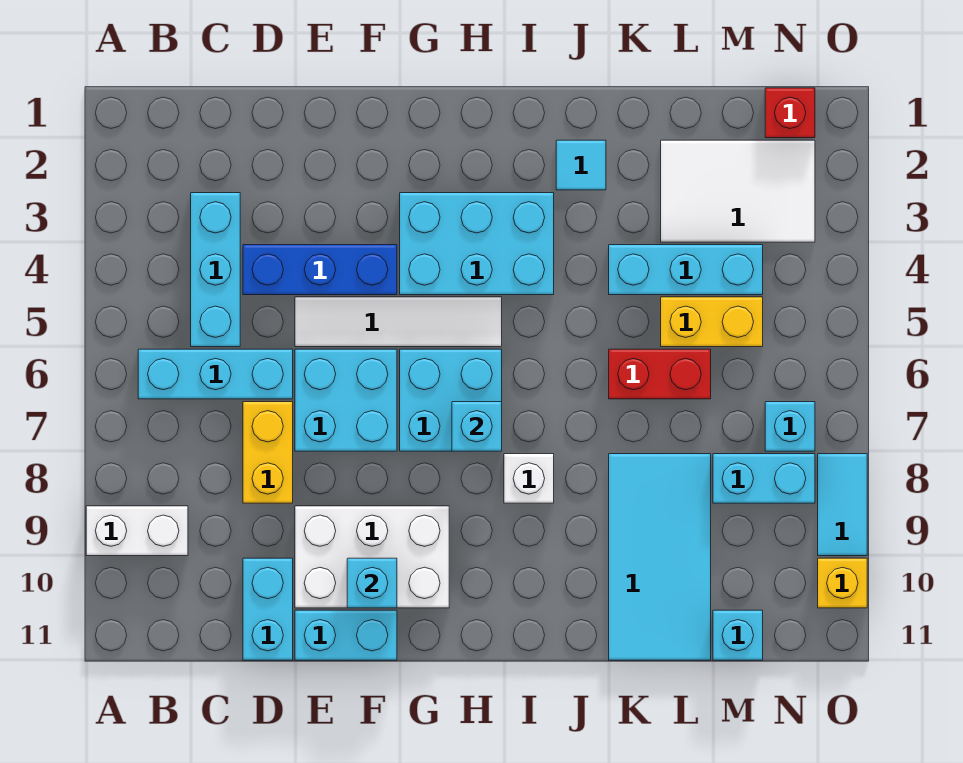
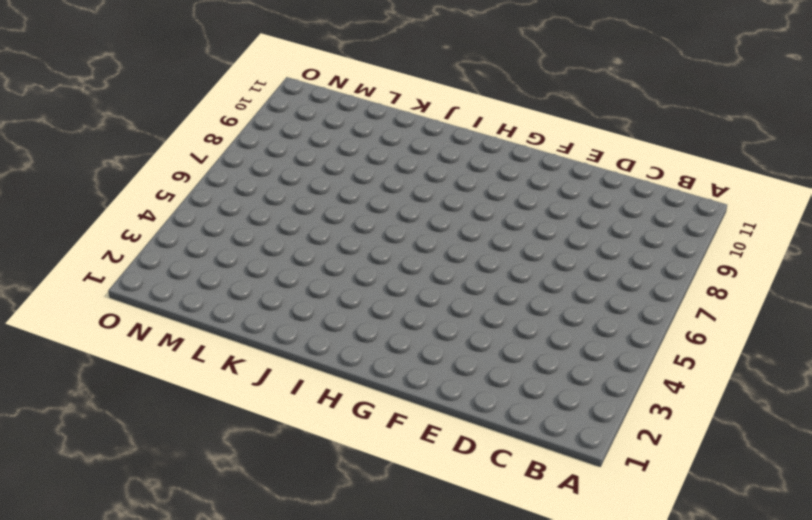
none -> white brick A9:B9 level 1
none -> cyan brick B6:D6 level 1
none -> cyan brick C3:C5 level 1

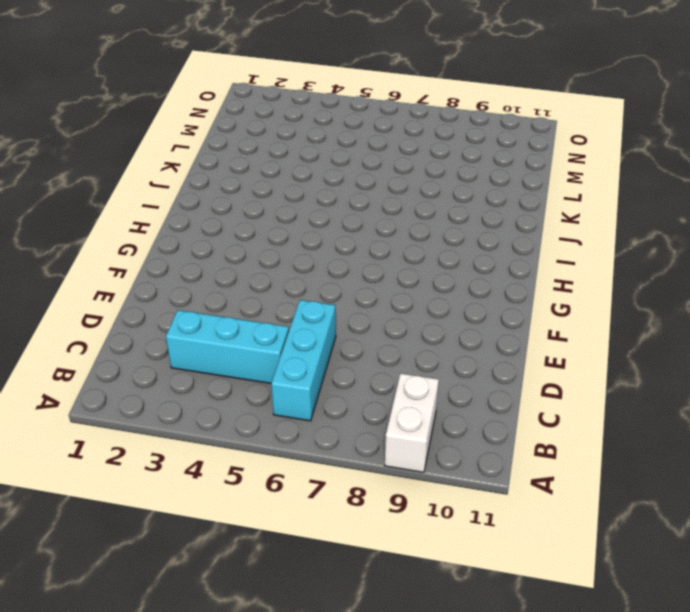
none -> blue brick D4:F4 level 1
none -> yellow brick D7:D8 level 1
none -> cyan brick D10:D11 level 1

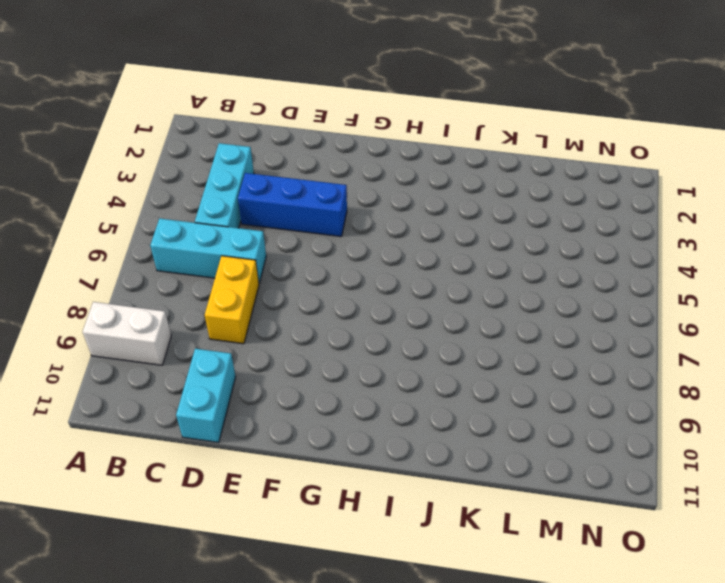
none -> white tile E5:H5 level 1
none -> cyan brick E6:F7 level 1
none -> white brick E9:G10 level 1

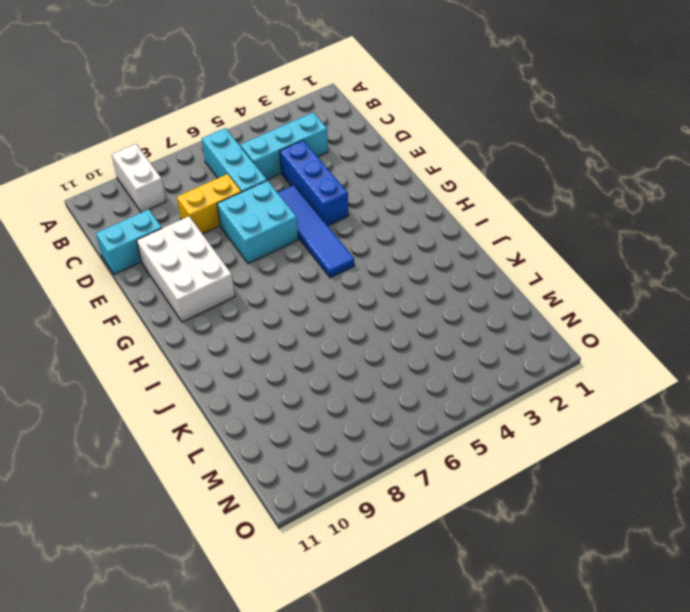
blue tile E5:H5 level 1 -> white tile E5:H5 level 1
none -> cyan brick E11:F11 level 1
none -> cyan brick G3:I4 level 1
none -> cyan brick G6:H7 level 1

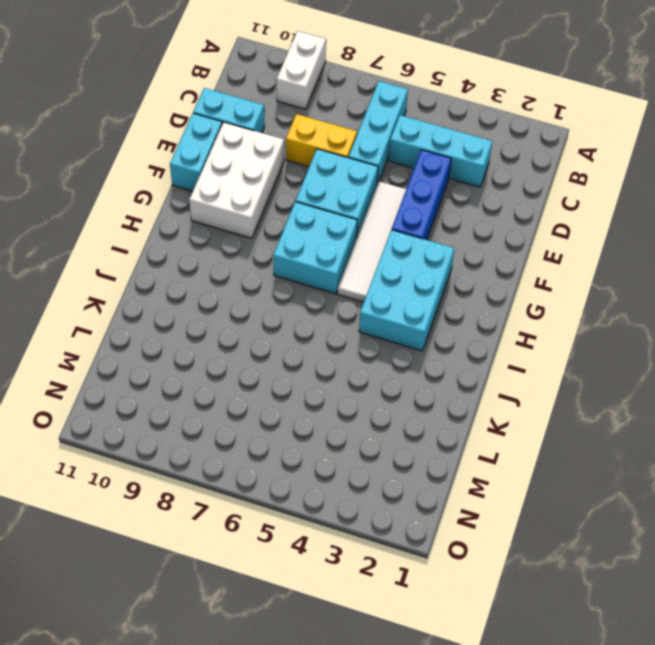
none -> white brick I8 level 1
none -> cyan tile J2 level 1
none -> cyan brick K4:M4 level 1

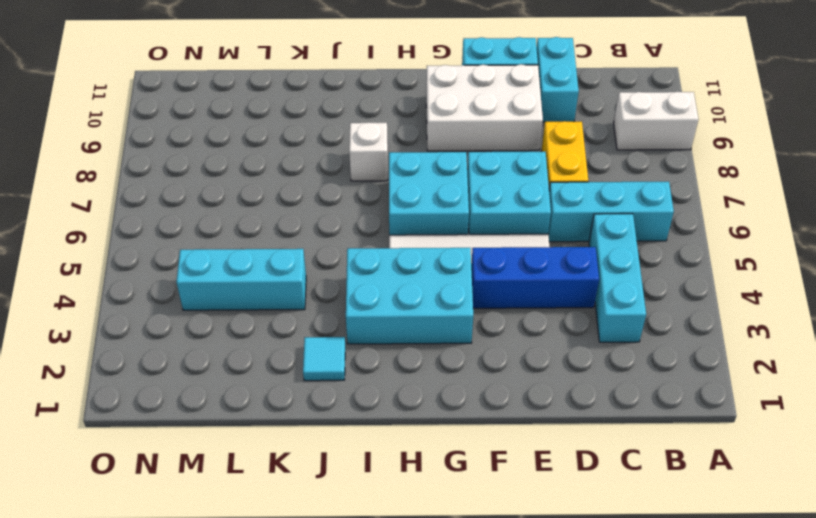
none -> red brick K6:L6 level 1
none -> cyan tile K8:L11 level 1
none -> white tile L2:N3 level 1

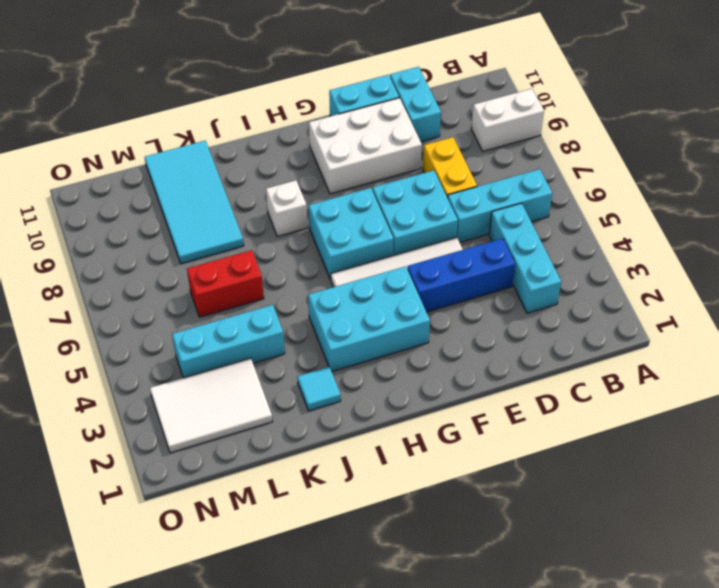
none -> yellow brick L5:M5 level 1
none -> cyan brick M8:N8 level 1
none -> cyan brick M11 level 1

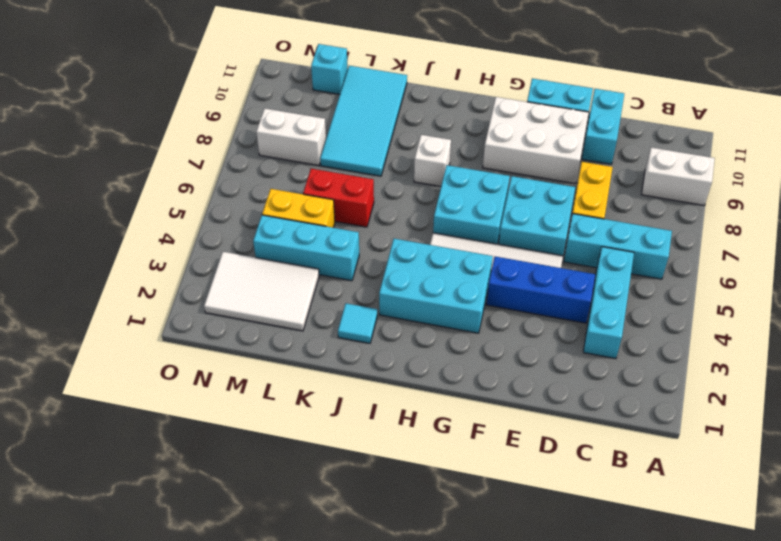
white brick M8:N8 level 1 -> cyan brick M8:N8 level 1
none -> red brick N1 level 1
none -> cyan brick N7 level 1
none -> cyan tile O8:O9 level 1

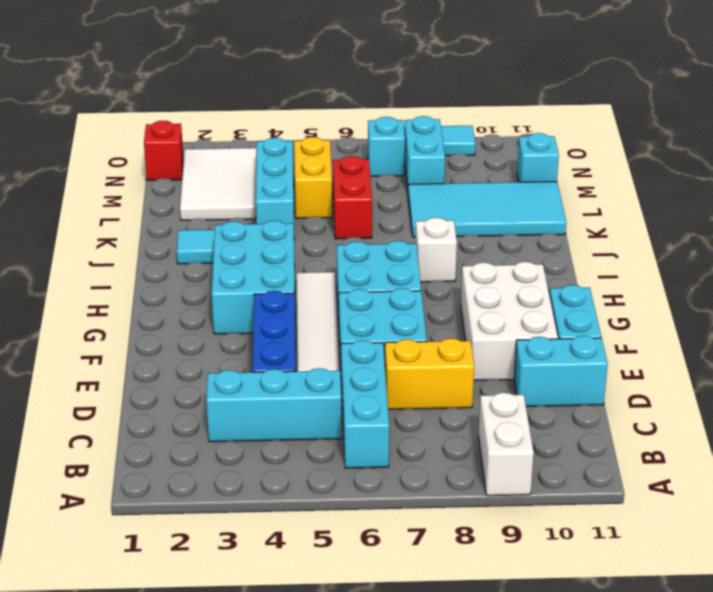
none -> yellow brick O10 level 1
none -> cyan brick F10 level 2
none -> cyan brick H7 level 2

